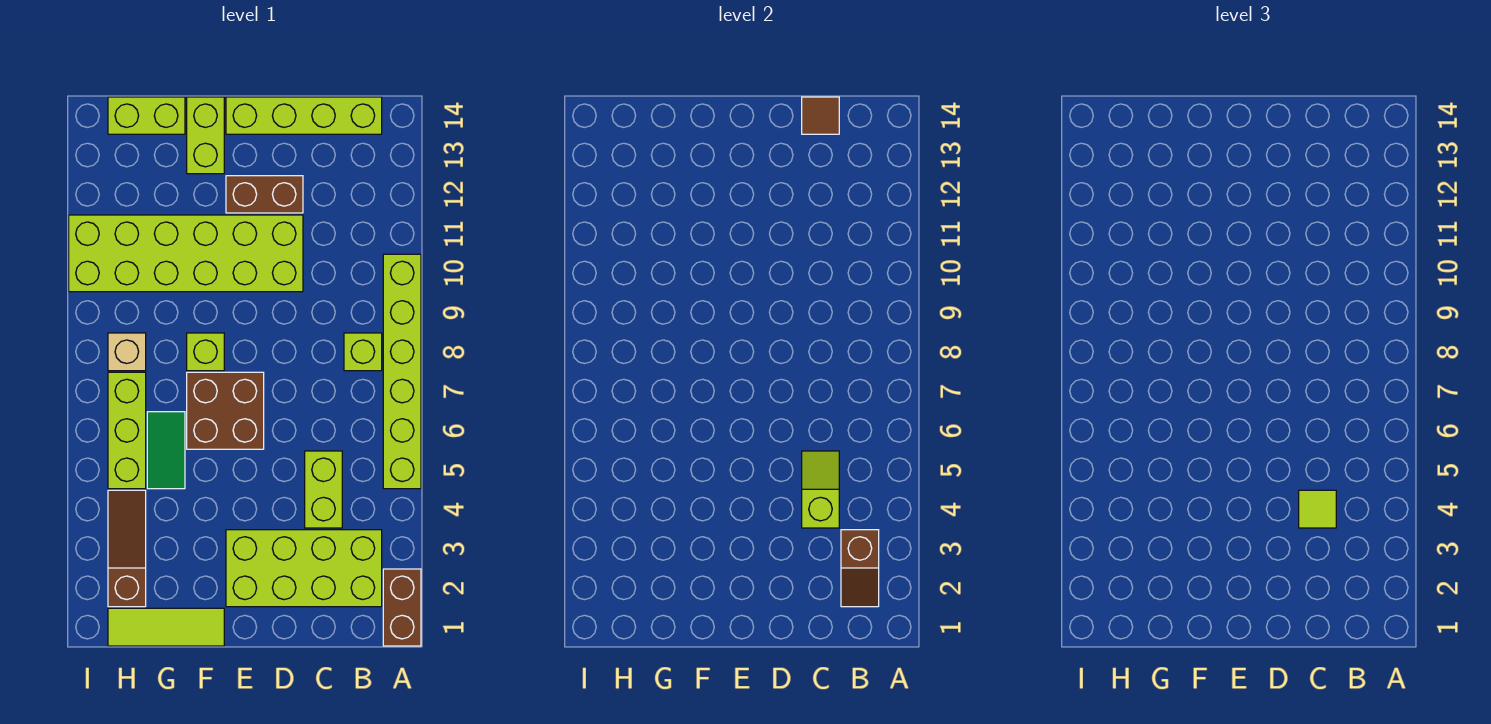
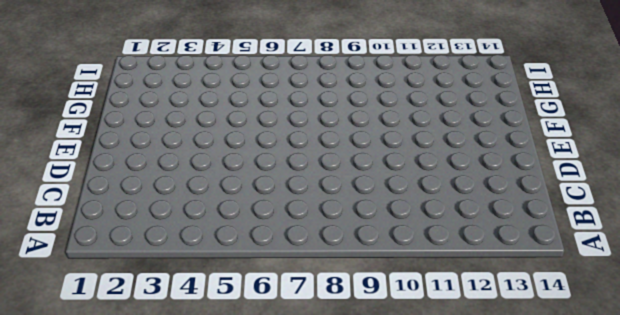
none -> brown brick A1:A2 level 1
none -> lime brick A5:A10 level 1
none -> lime brick B2:E3 level 1

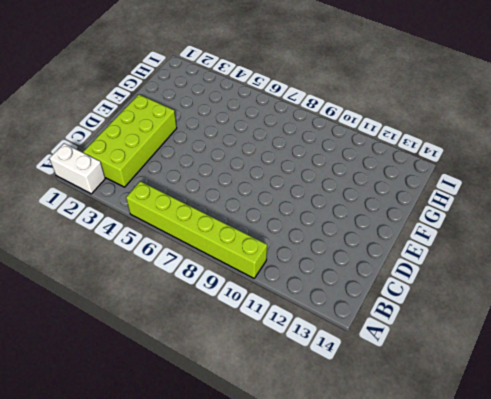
white brick A1:A2 level 1 -> brown brick A1:A2 level 1
none -> lime brick B8 level 1
none -> lime brick B14:E14 level 1
none -> lime brick C4:C5 level 1

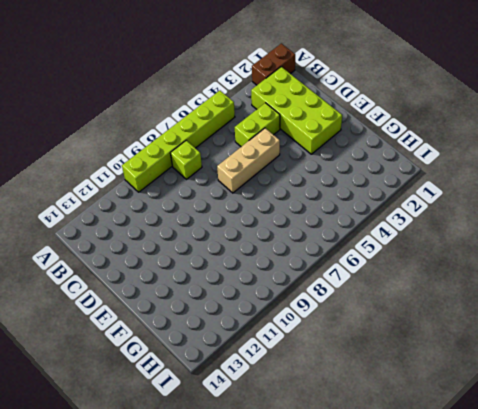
tan brick D5:D7 level 1 -> none
none -> lime brick B14:E14 level 1
none -> lime brick D10:I11 level 1
none -> brown brick D12:E12 level 1

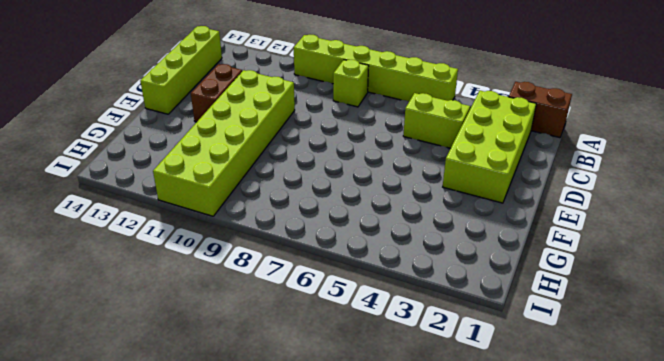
none -> brown brick E6:F7 level 1
none -> lime tile F1:H1 level 1
none -> lime brick F8 level 1

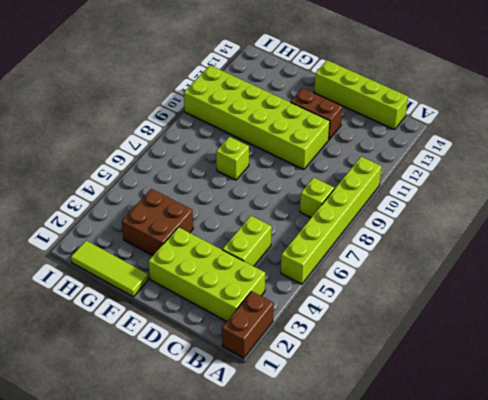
brown brick F3:G4 level 1 -> brown brick E6:F7 level 1
none -> lime brick F13:F14 level 1
none -> green tile G5:G6 level 1
none -> lime brick G14:H14 level 1

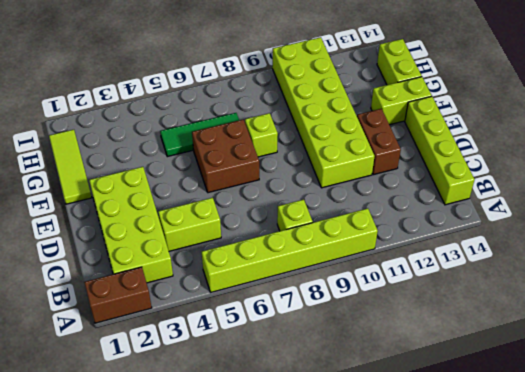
green tile G5:G7 level 1 -> green tile G5:G6 level 1
none -> brown slope H2:H4 level 1 top 2
none -> lime brick H5:H7 level 1
none -> tan brick H8 level 1

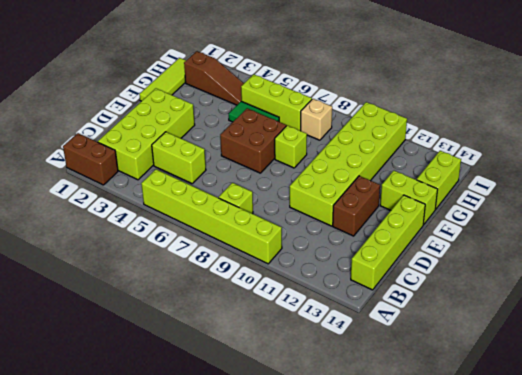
none -> brown slope B2:B3 level 2 top 3
none -> lime slope C4:C5 level 2 top 4
none -> brown tile C14 level 2

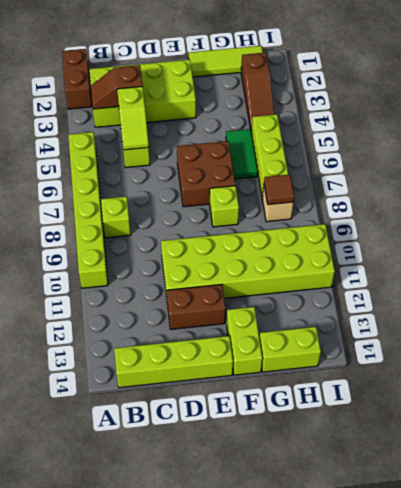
brown slope B3:C3 level 2 top C -> brown slope B2:B3 level 2 top 3
brown tile H8 level 2 -> brown tile C14 level 2
none -> lime tile C4 level 3

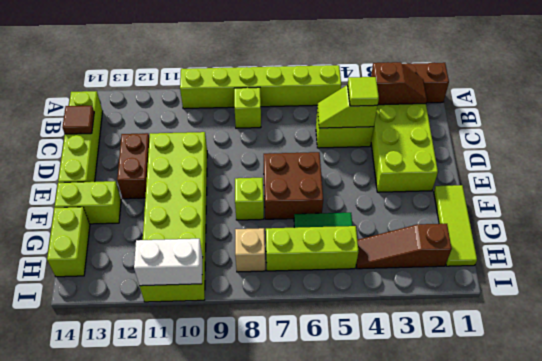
white brick I10:I11 level 2 -> none

